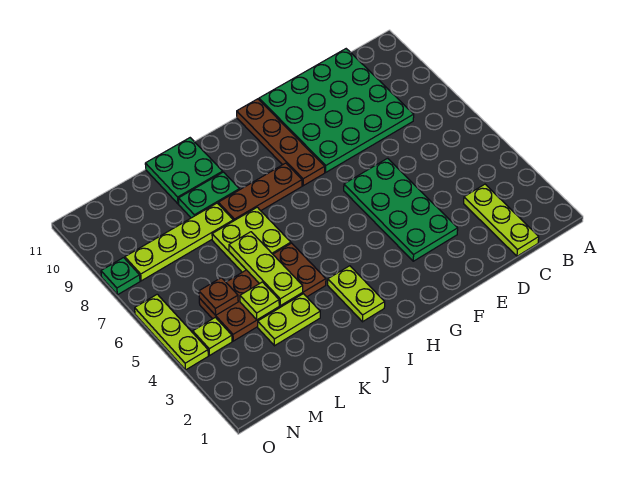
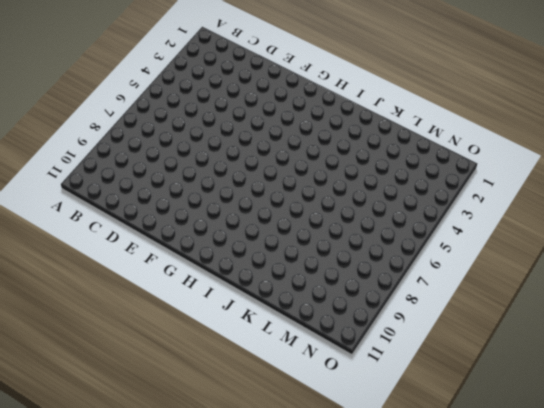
none -> lime plate C1:C3 level 1
none -> green plate C8:F11 level 1
none -> green plate E3:F6 level 1

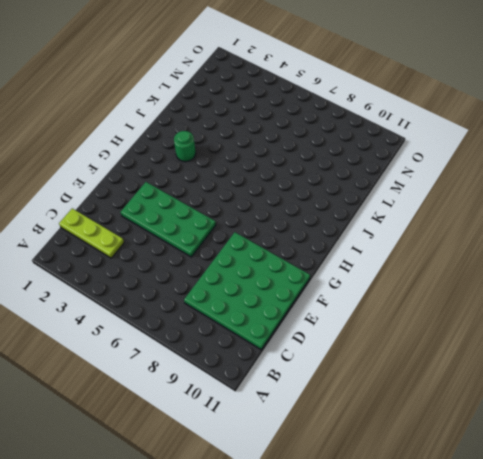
green round brick I3 level 1 -> lime plate I2:I3 level 1
none -> brown plate G8:G11 level 1
none -> brown plate H8:J8 level 1
none -> brown plate J4:M5 level 1

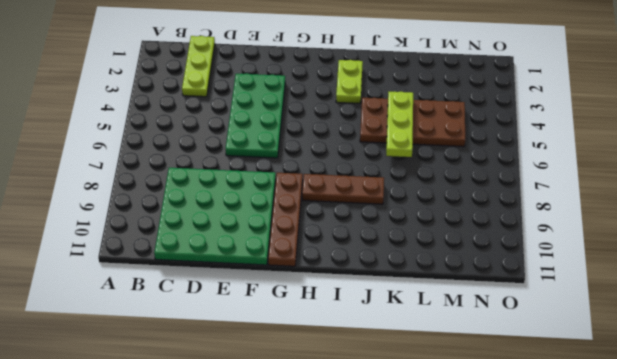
none -> lime plate J6:K7 level 1
none -> green plate J9:K9 level 1
none -> green plate J10:K11 level 1

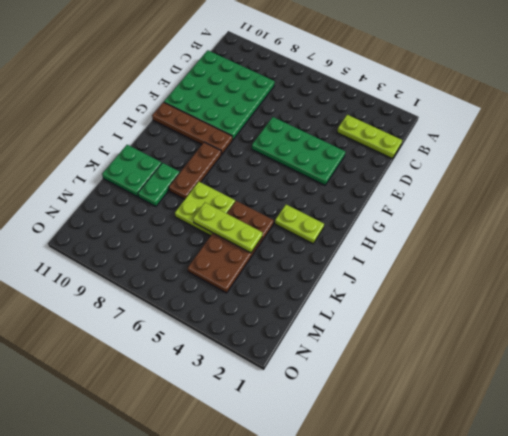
none -> lime plate K3:L3 level 1
none -> lime plate K8:N8 level 1
none -> lime plate N4 level 1

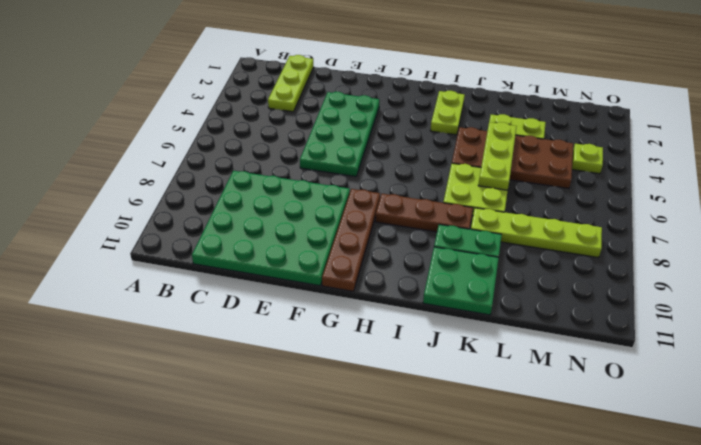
none -> lime plate O4:O6 level 1
none -> green plate O8 level 1
none -> lime plate L4 level 2

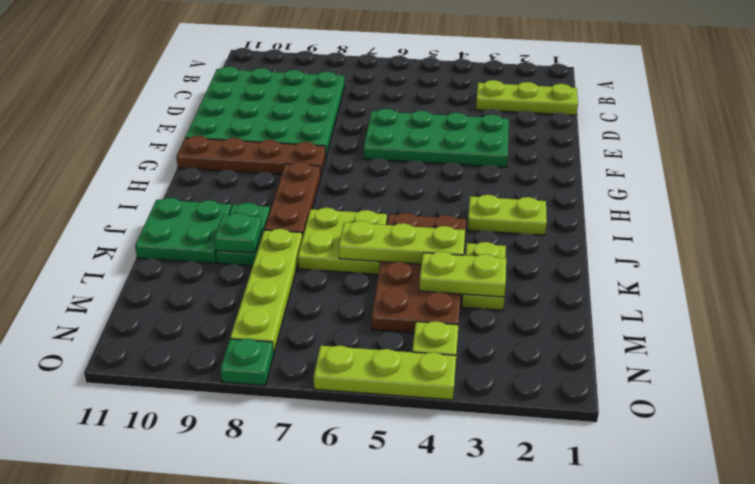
green plate K9 level 2 -> none
lime plate L3:L4 level 2 -> lime plate L4 level 2
none -> brown plate M5 level 2

